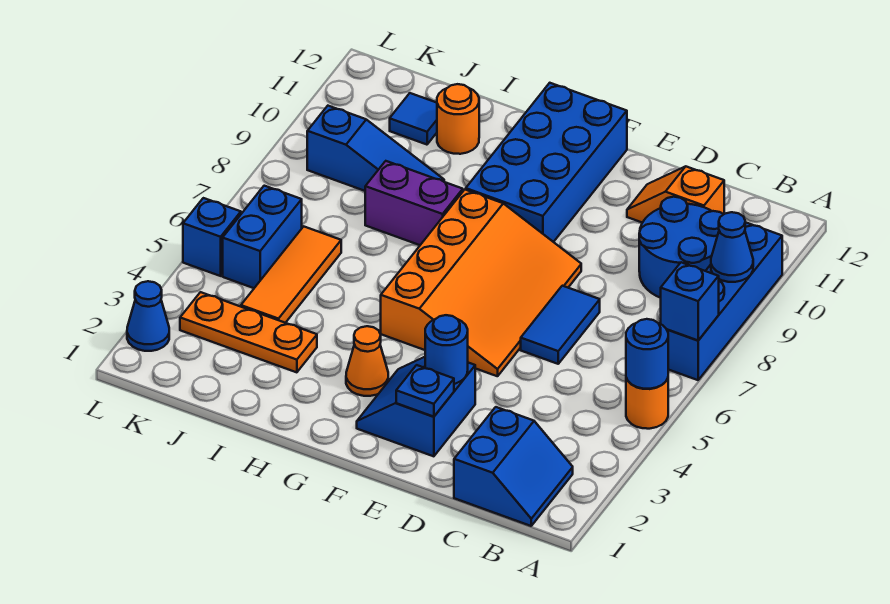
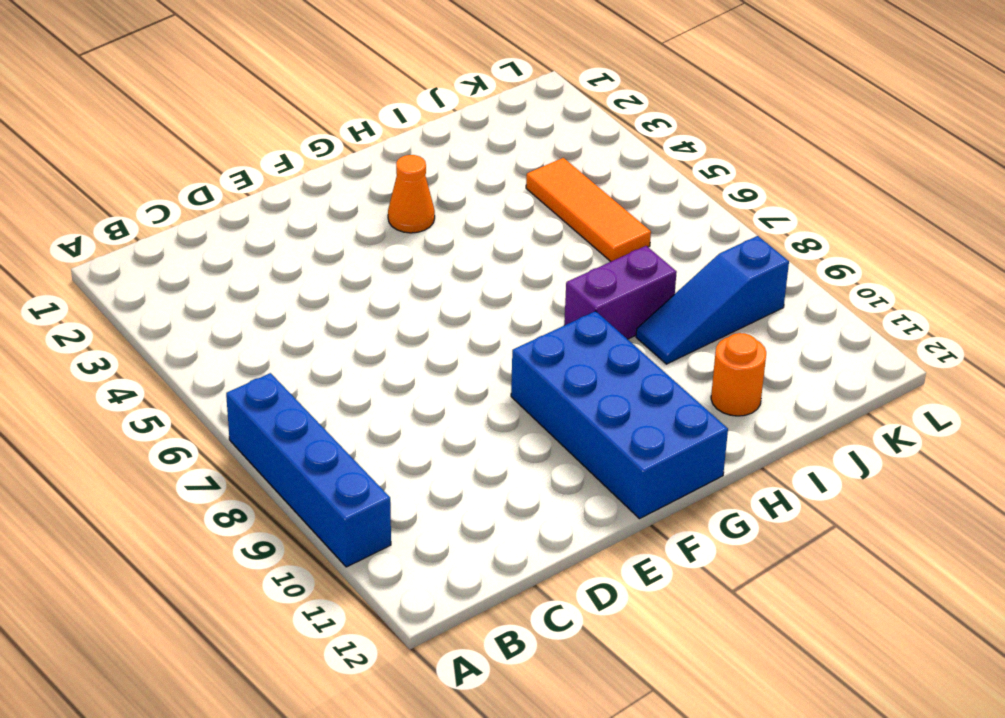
none -> orange round brick A5 level 1
none -> blue slope B1:C2 level 1 top C
none -> blue round brick B9:C10 level 1

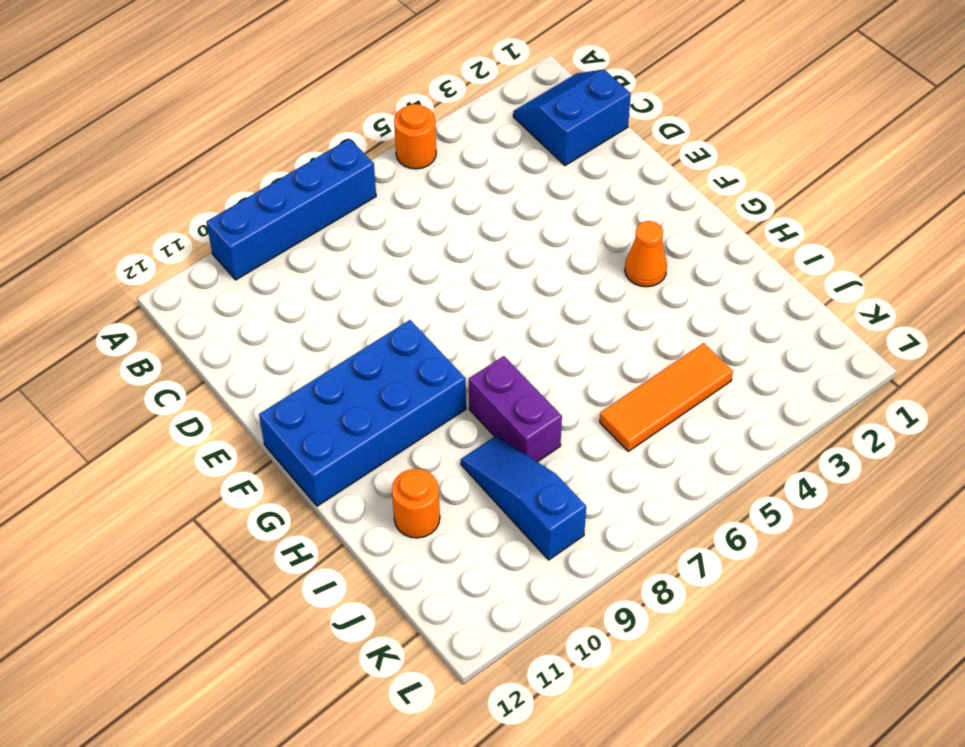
none -> blue round brick B9:C10 level 1
none -> orange slope C11:D11 level 1 top C
none -> blue tile D6:D7 level 1

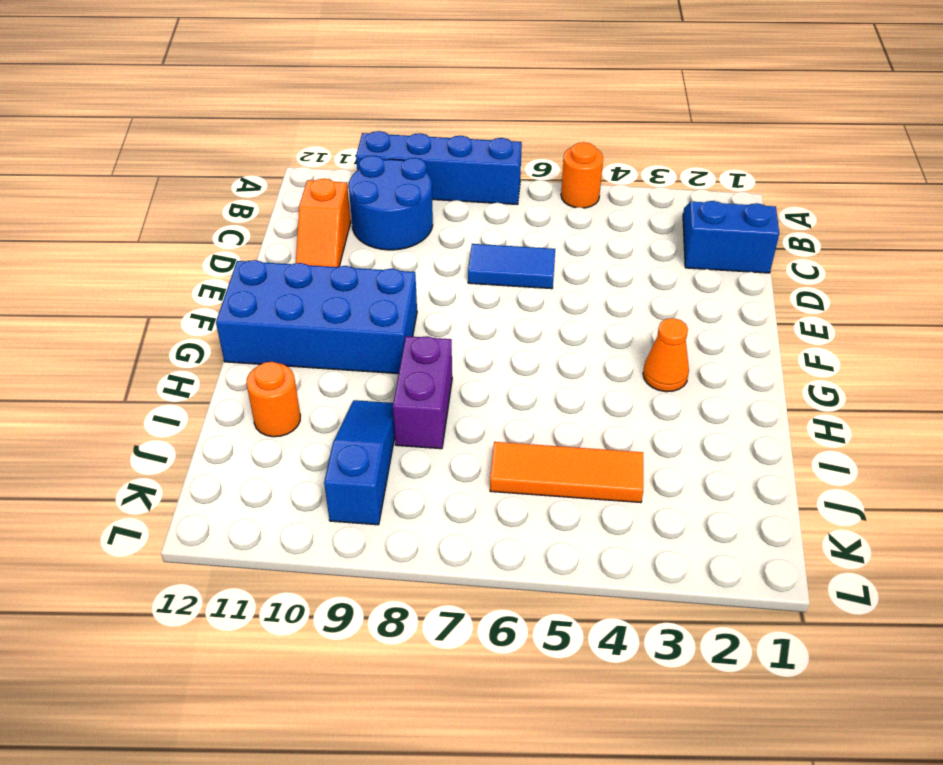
none -> blue slope E2:F3 level 1 top E
none -> orange slope E5:G8 level 1 top G
none -> orange plate I3:K3 level 1

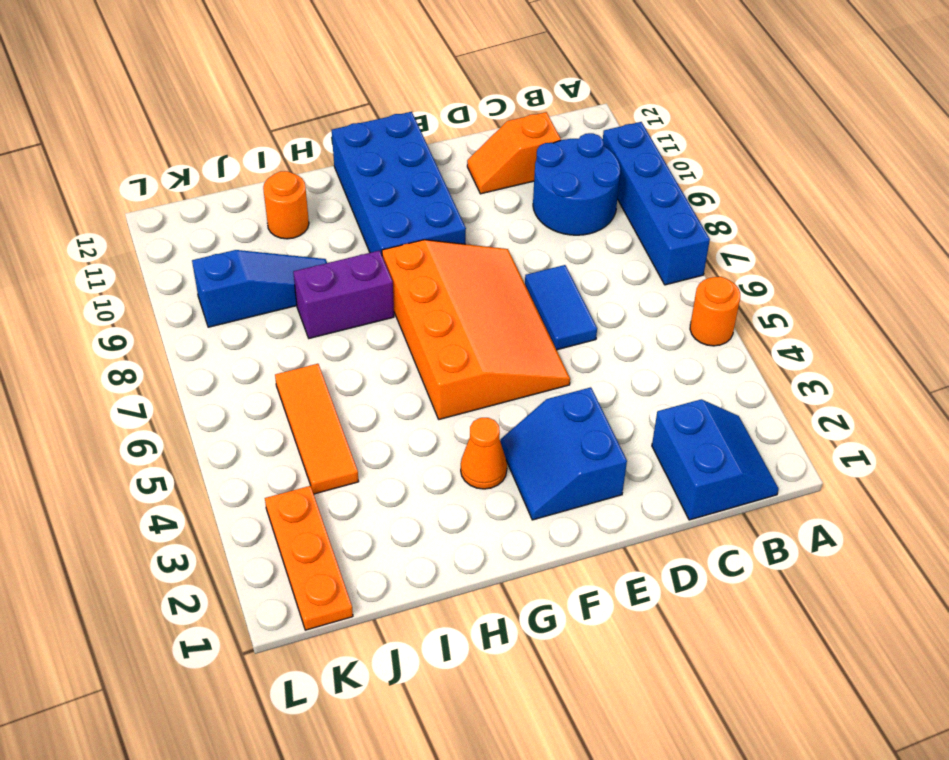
orange plate K1:K3 level 1 -> orange plate I3:K3 level 1
none -> blue tile J11 level 1
none -> blue brick K5:K6 level 1
none -> blue cone L2 level 1

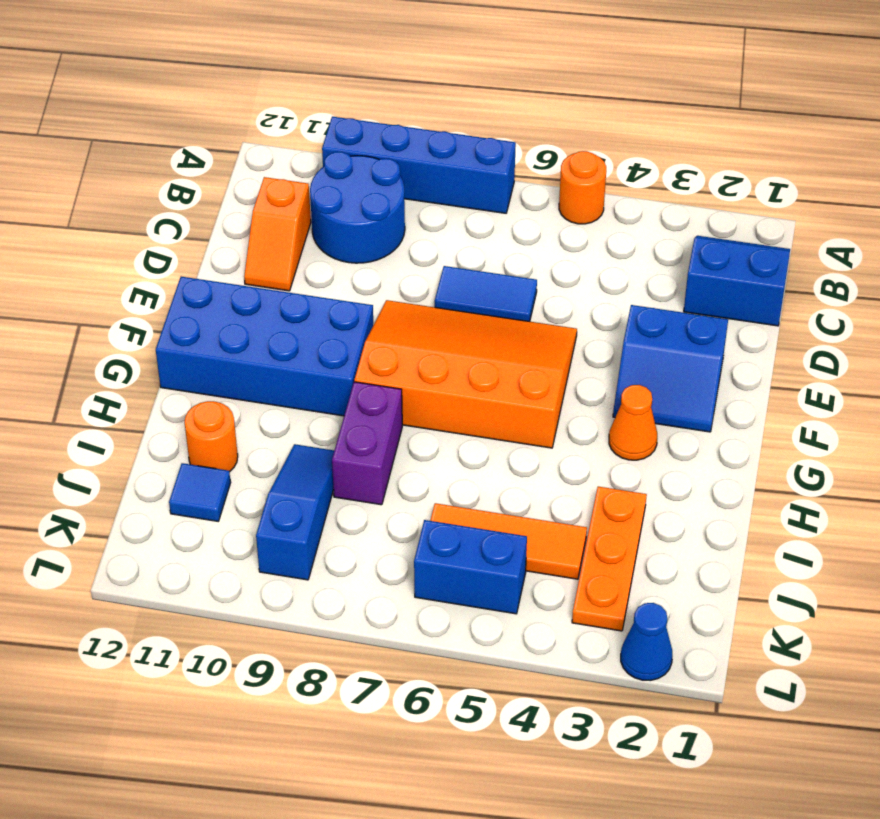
none -> blue brick L5 level 1
none -> blue round brick A5 level 2
none -> blue brick A7 level 2

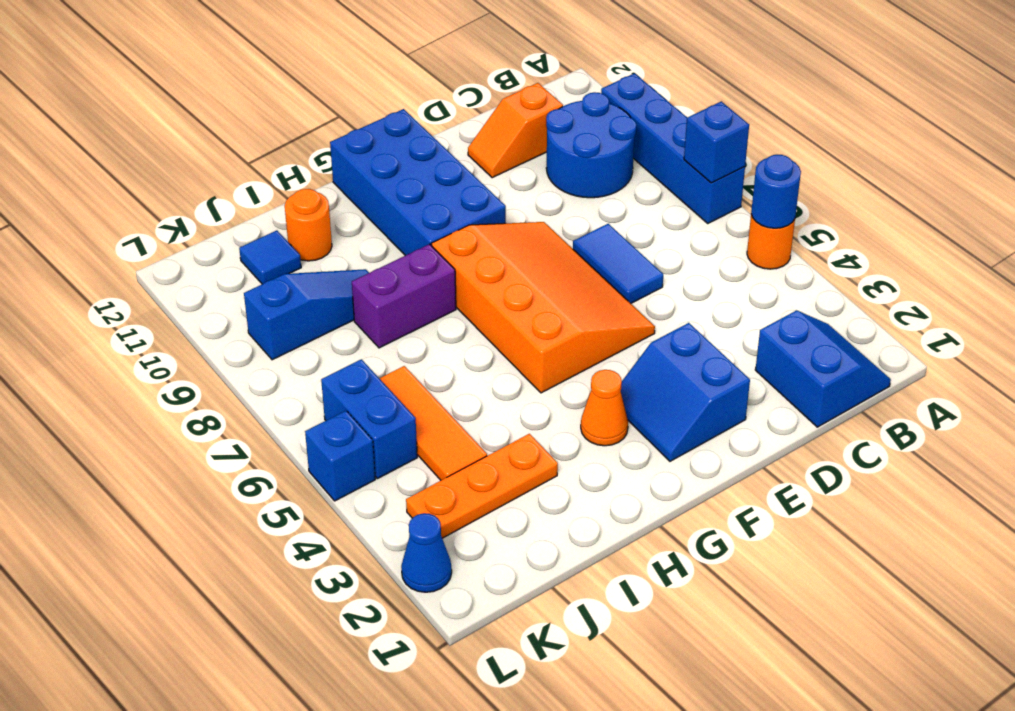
none -> blue cone A9 level 2
none -> blue plate E2 level 2
none -> blue round brick E3 level 2

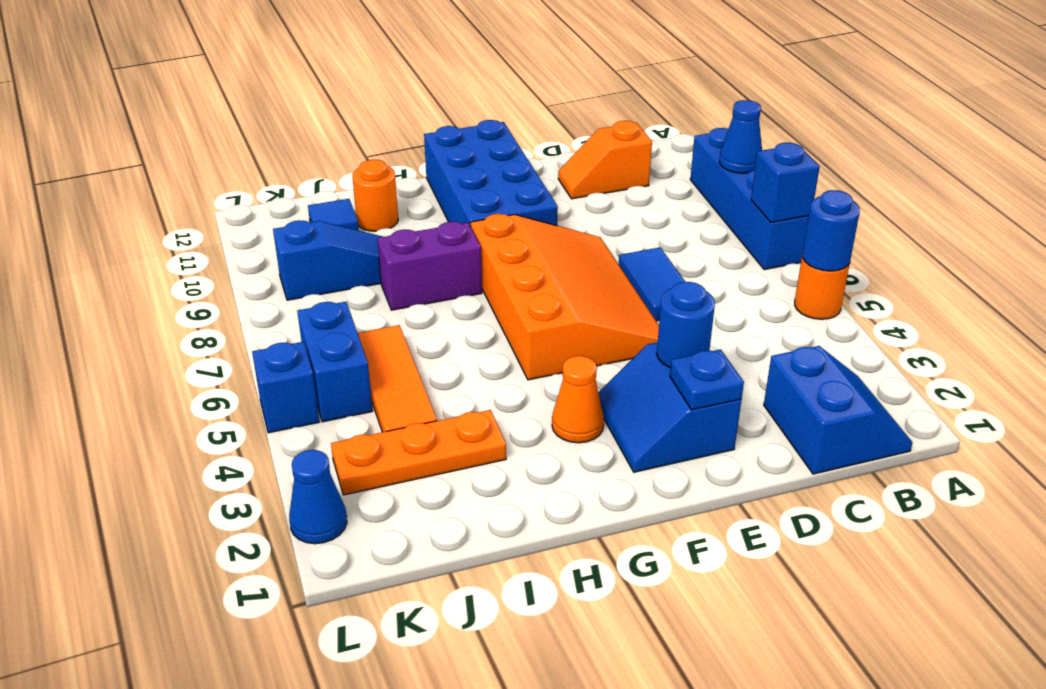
none -> blue round brick B9:C10 level 1

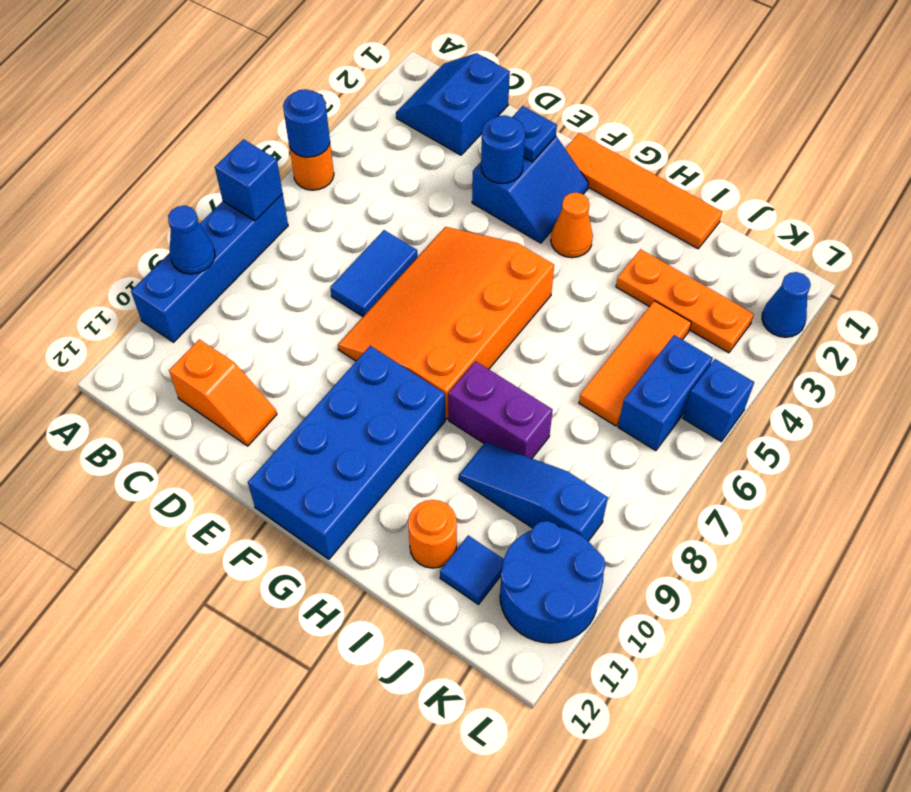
orange tile F1:I1 level 1 -> none
blue round brick K10:L11 level 1 -> blue round brick B9:C10 level 1

